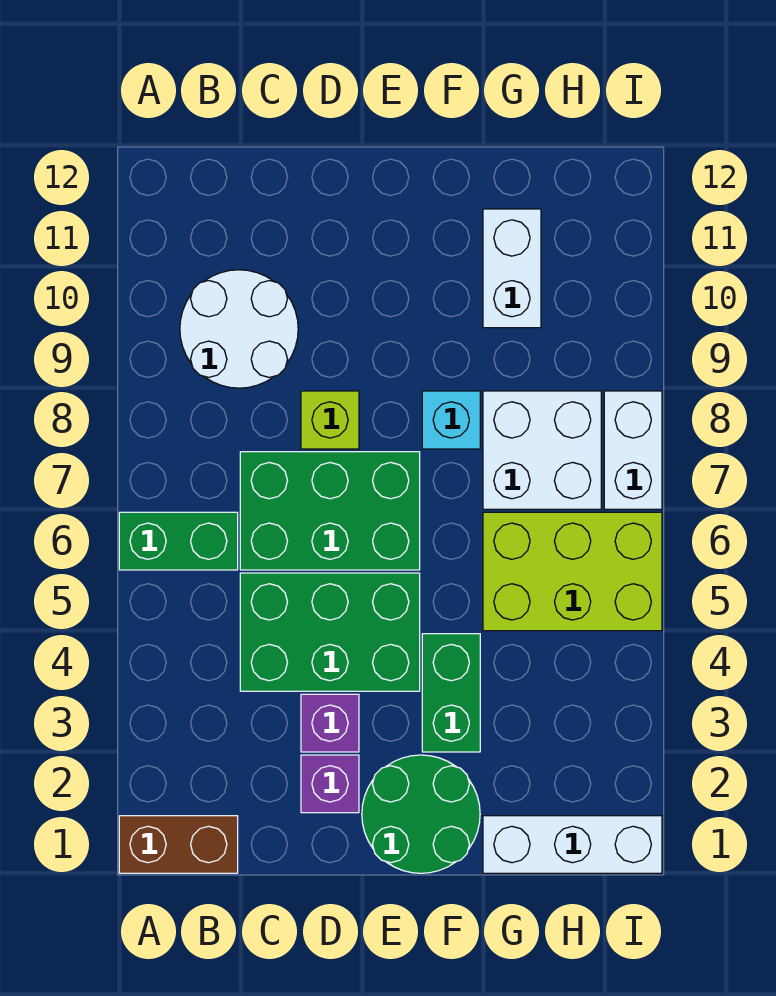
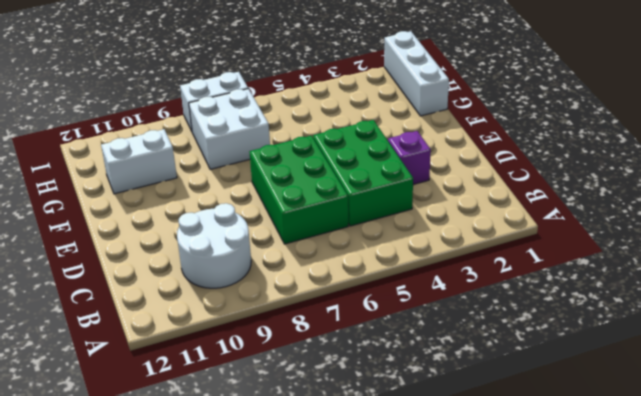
none -> brown brick A1:B1 level 1
none -> green brick A6:B6 level 1
none -> purple brick D2 level 1

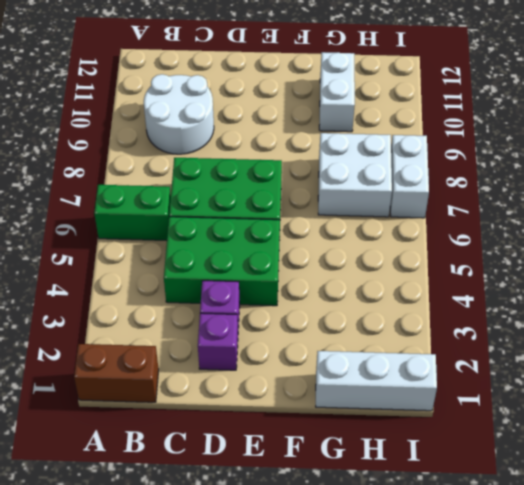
none -> lime brick D8 level 1
none -> green round brick E1:F2 level 1
none -> green brick F3:F4 level 1

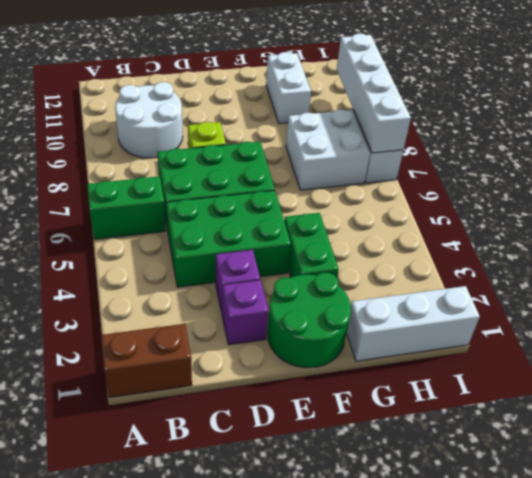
white brick I7:I10 level 2 -> none
none -> cyan brick F8 level 1
none -> lime brick G5:I6 level 1

